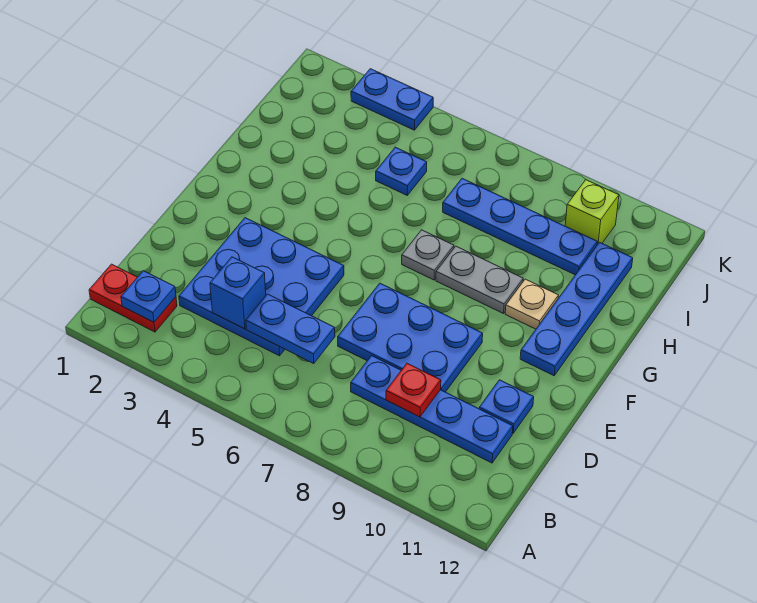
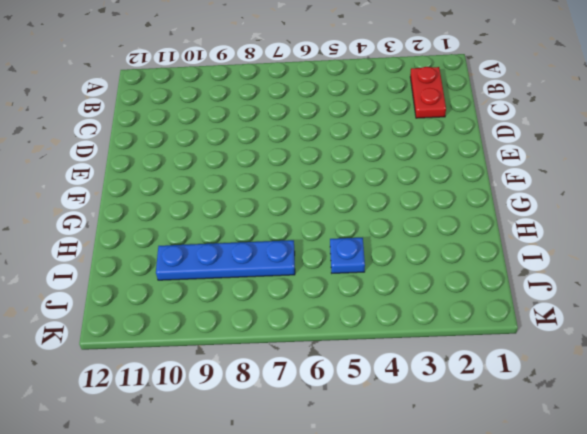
red plate B2:C2 level 1 -> red plate B1:B2 level 1
none -> blue plate C3:E5 level 1
none -> blue plate C8:C11 level 1
none -> blue plate D7:E9 level 1

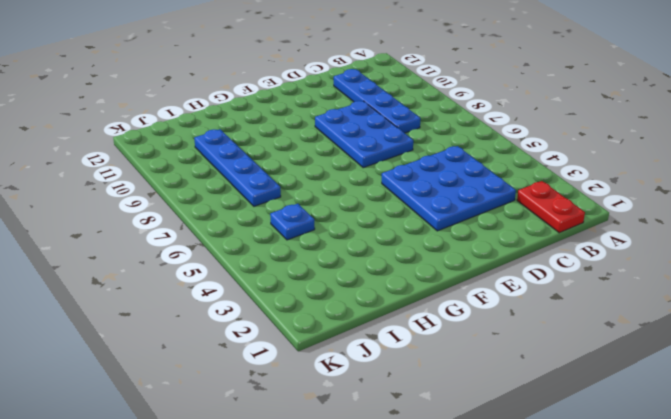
none -> blue plate D11 level 1
none -> blue plate F11:I11 level 1
none -> grey plate G7 level 1

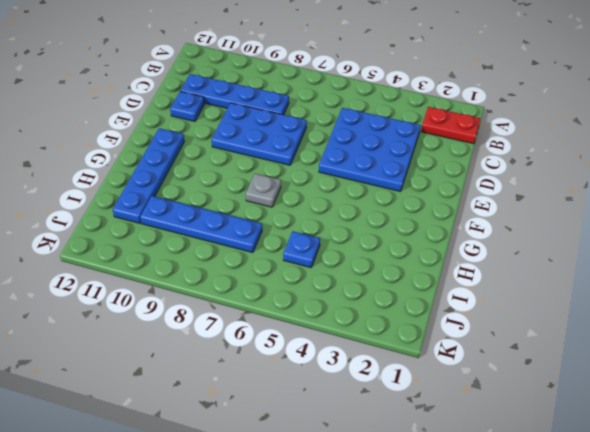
none -> grey plate G8:G9 level 1
none -> tan plate G10 level 1
none -> lime brick J10 level 1

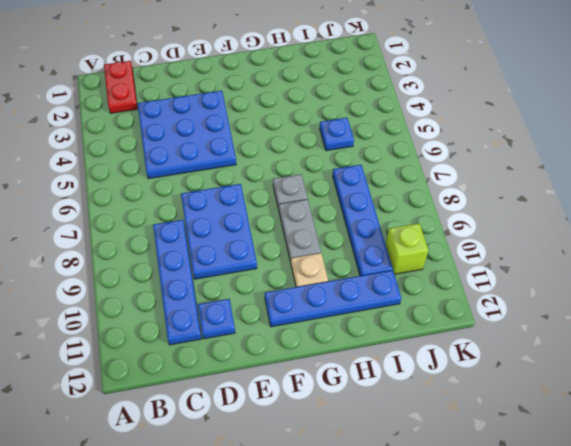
none -> blue plate K3:K4 level 1
none -> blue plate B2 level 2
none -> blue brick C4 level 2

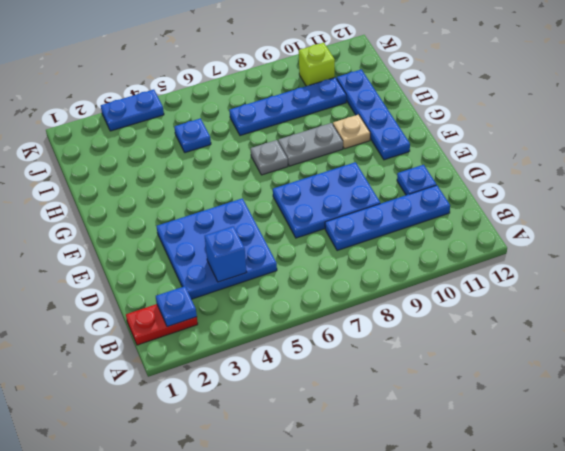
none -> blue plate C5:C6 level 2
none -> red plate C9 level 2

